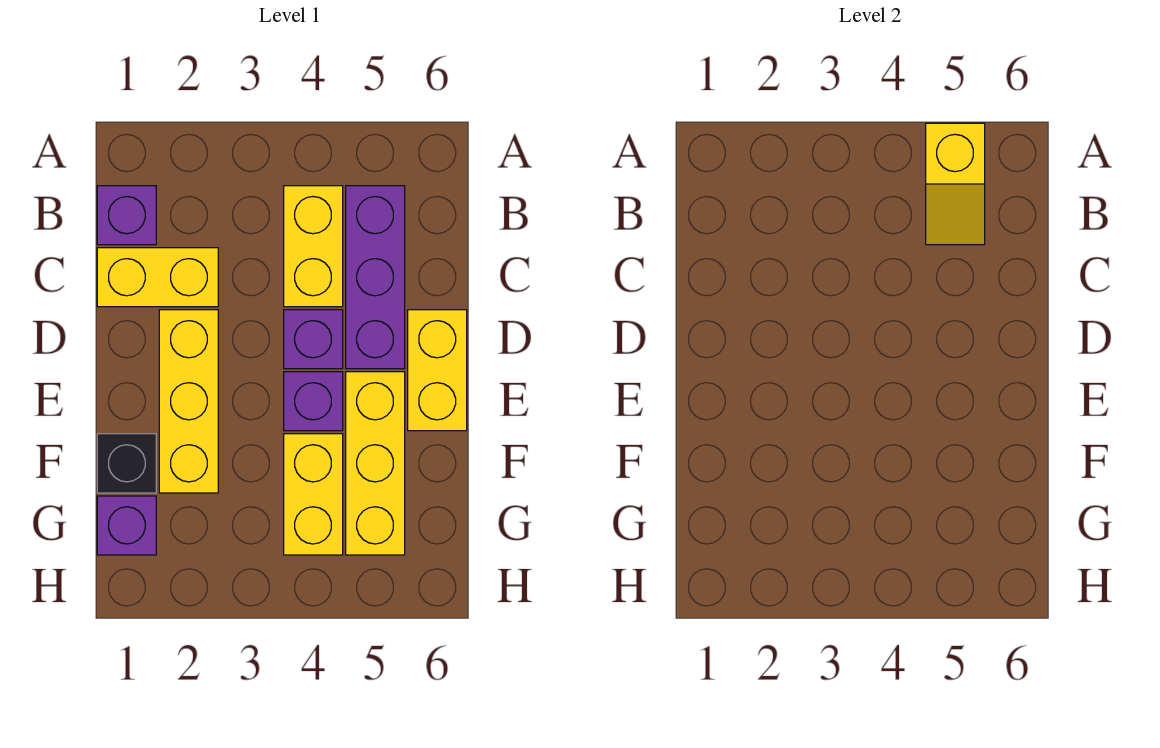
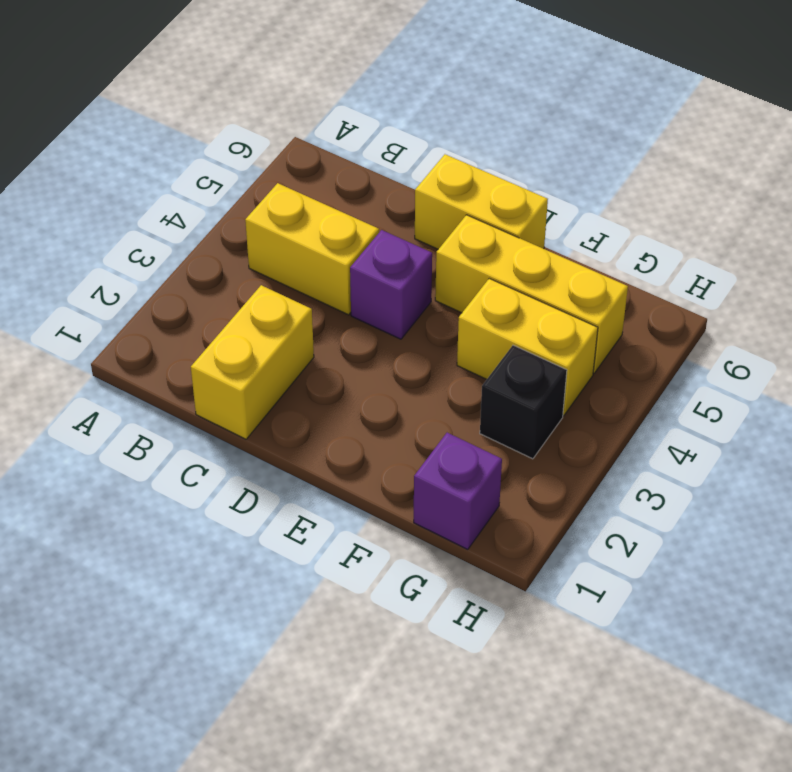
black brick G3 level 1 -> black brick F1 level 1
none -> purple brick B1 level 1
none -> purple brick B5:D5 level 1
none -> yellow brick D2:F2 level 1

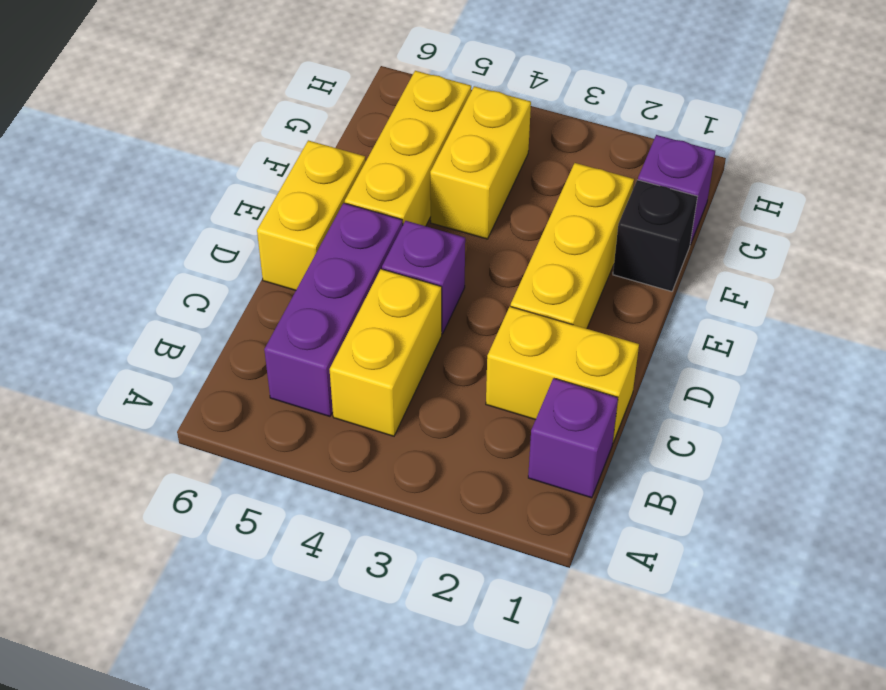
none -> purple brick E4 level 1
none -> yellow slope A5:B5 level 2 top A

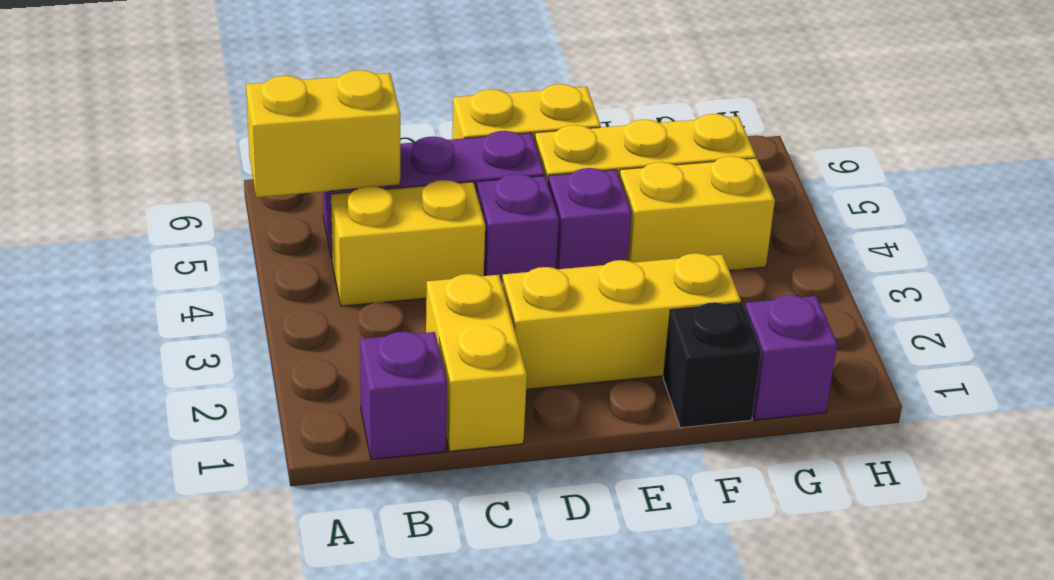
yellow brick A5:B5 level 2 -> yellow slope A5:B5 level 2 top A

